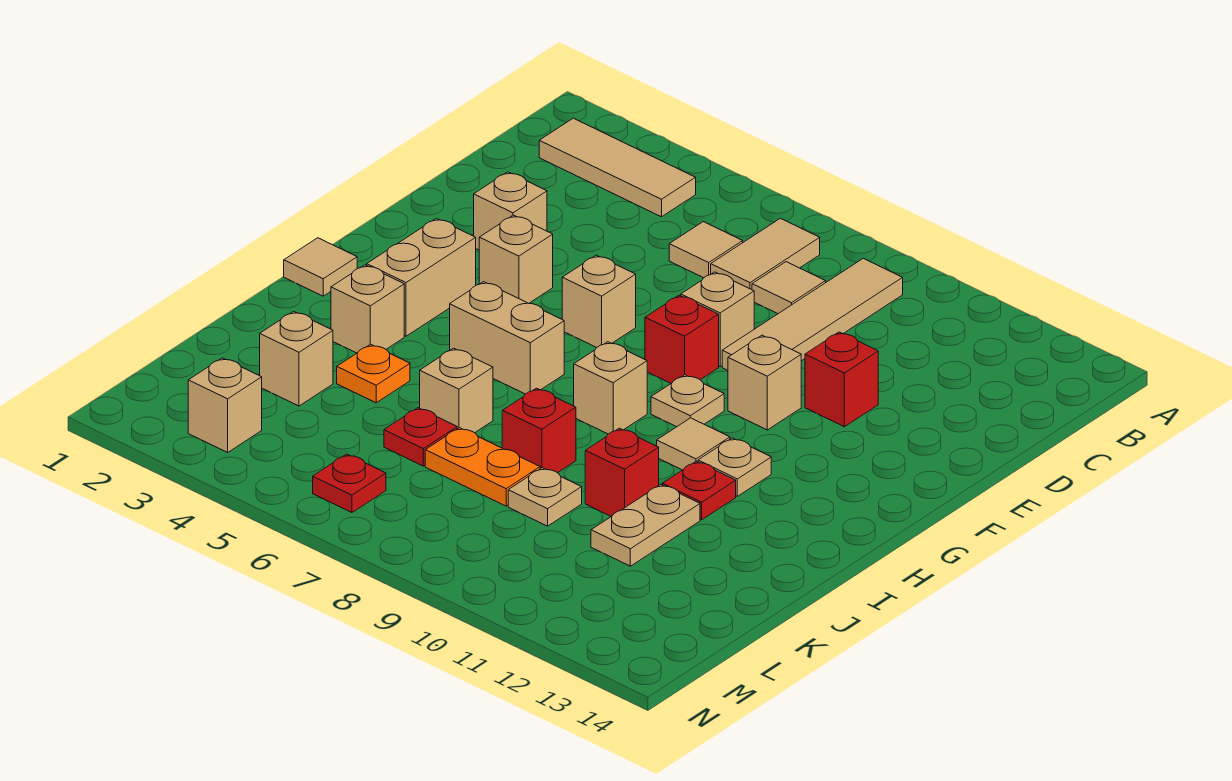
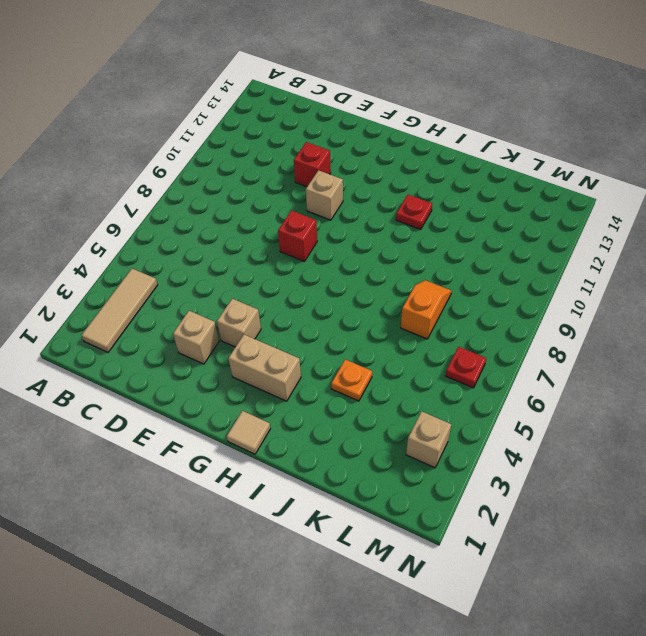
orange slope K7:K8 level 1 top 7 -> orange plate K7:K8 level 1
none -> tan tile B7:C7 level 1
none -> tan tile B9:E9 level 1
none -> tan tile C6 level 1
none -> tan tile C8 level 1

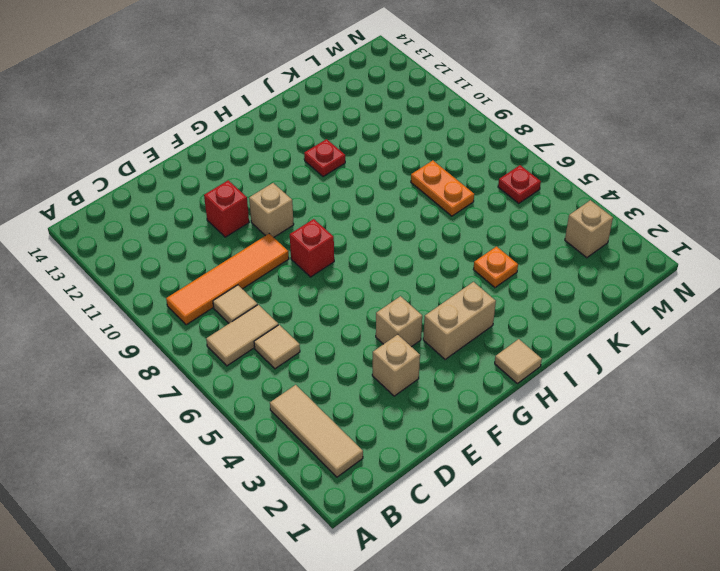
orange tile B9:E9 level 1 -> tan tile B9:E9 level 1
none -> tan brick E8 level 1
none -> tan brick F6 level 1
none -> tan plate G9 level 1
none -> tan brick H5:H6 level 1

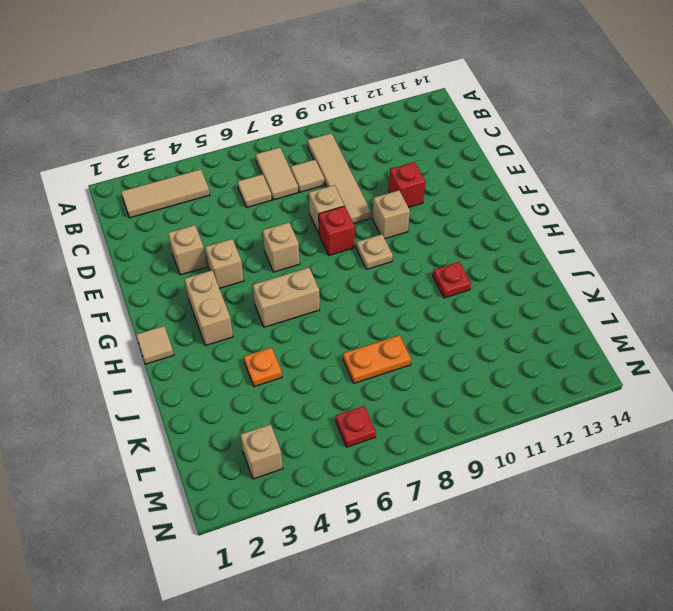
none -> tan brick H8 level 1
none -> tan tile H10 level 1
none -> tan plate H11 level 1
none -> tan brick I3 level 1

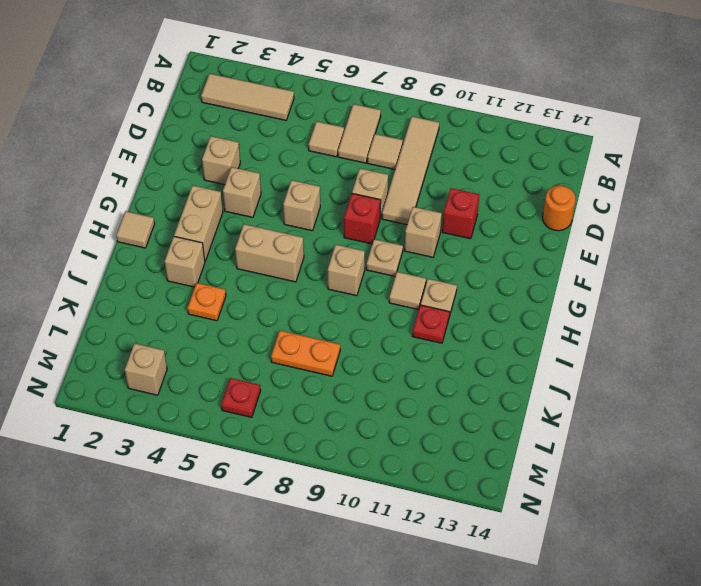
orange round brick D14 level 1 -> none
none -> tan brick J6 level 1
none -> red brick J8 level 1
none -> red brick J10 level 1
none -> tan plate J11:K11 level 1

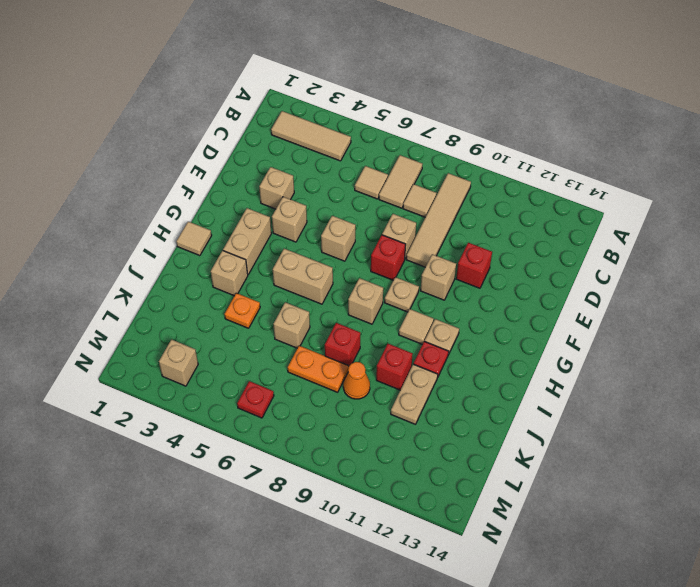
orange cone K9 level 1 -> tan plate K9 level 1
none -> tan brick K3 level 1
none -> red plate K6 level 1

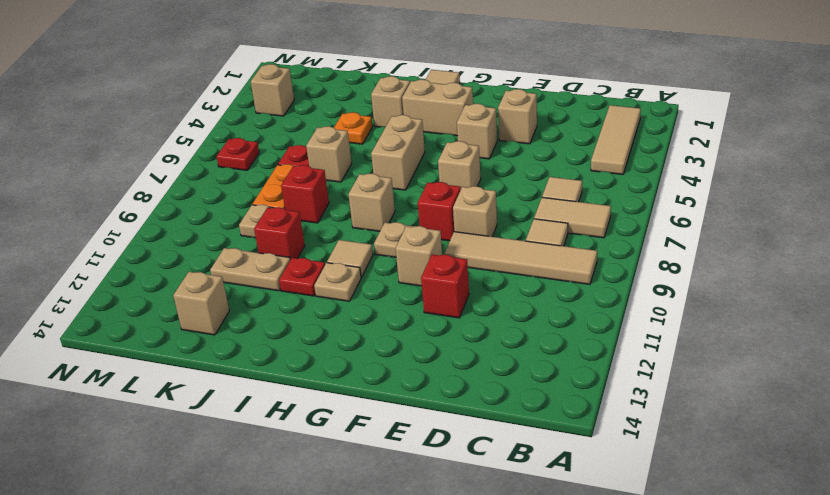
tan brick K13 level 1 -> tan brick K3 level 1

